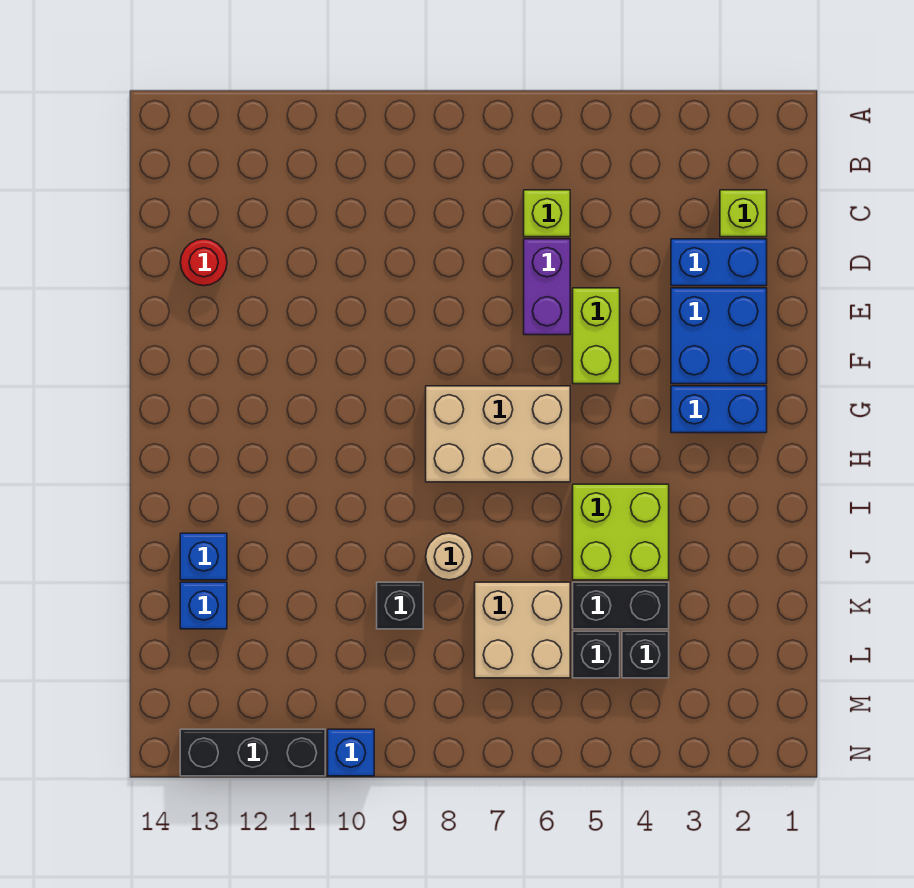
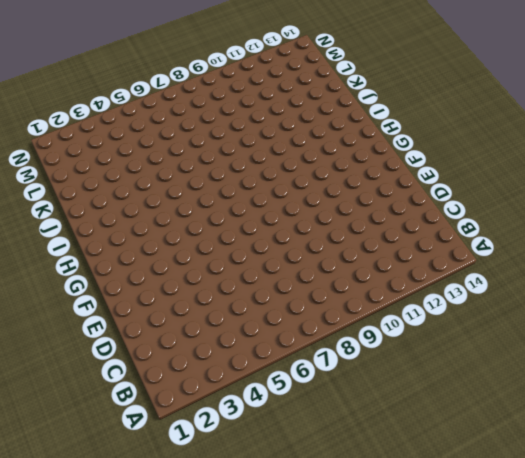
none -> lime brick C2 level 1
none -> lime brick C6 level 1
none -> blue brick D2:D3 level 1

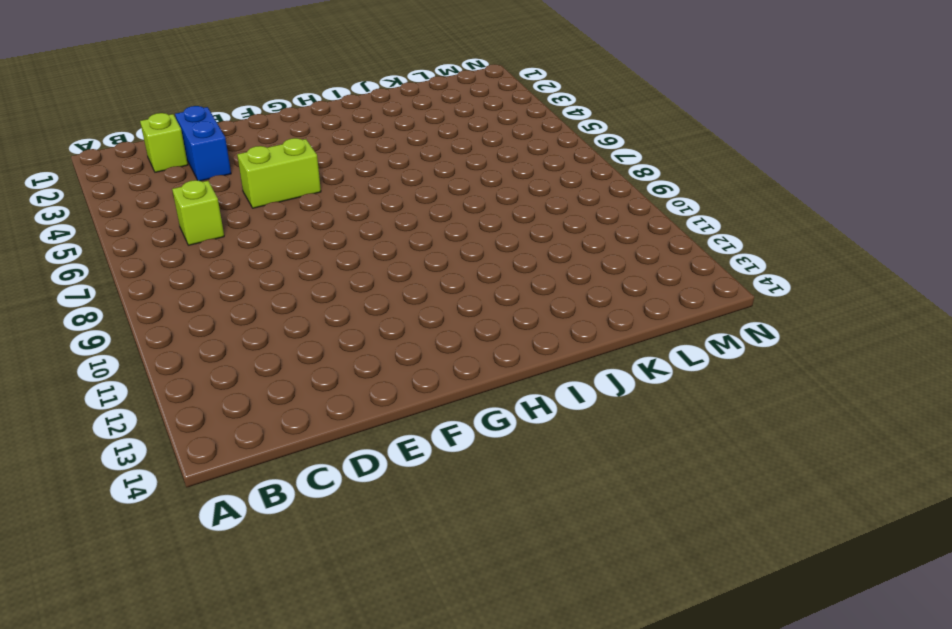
none -> purple brick D6:E6 level 1
none -> red round brick D13 level 1
none -> blue brick E2:F3 level 1

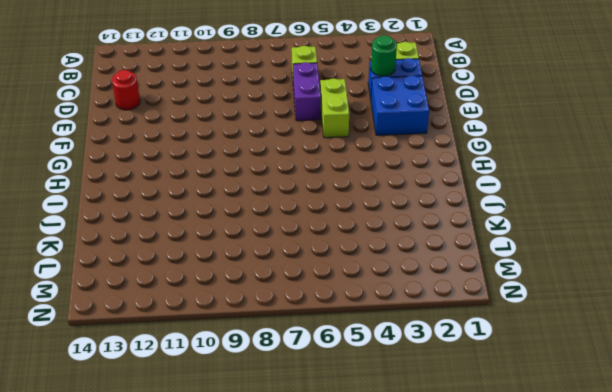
green round brick D3 level 2 -> none
none -> blue brick G2:G3 level 1
none -> tan brick G6:H8 level 1
none -> lime brick I4:J5 level 1

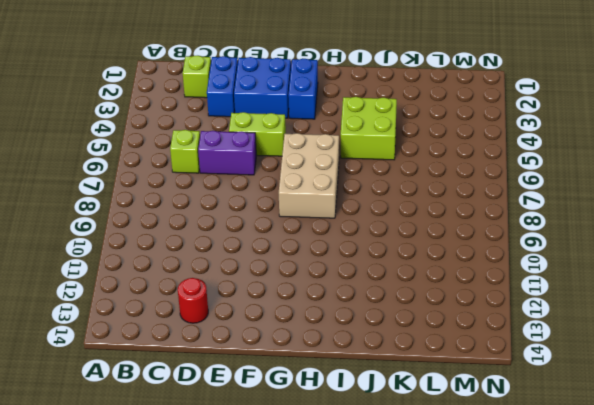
none -> tan round brick J8 level 1
none -> blue brick J13 level 1
none -> black brick K4:K5 level 1

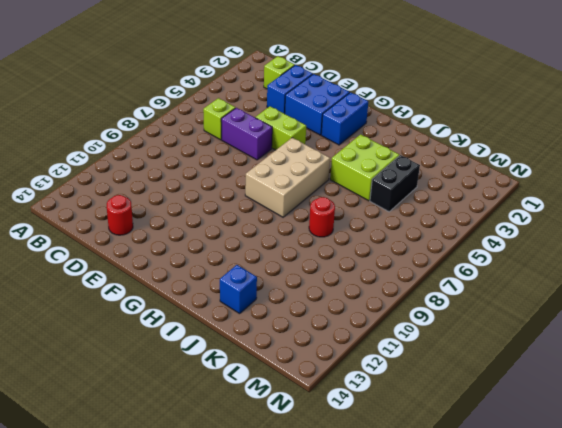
red round brick J8 level 1 -> tan round brick J8 level 1
none -> tan brick K6:L7 level 1
none -> black brick K9 level 1
none -> blue brick K13 level 1

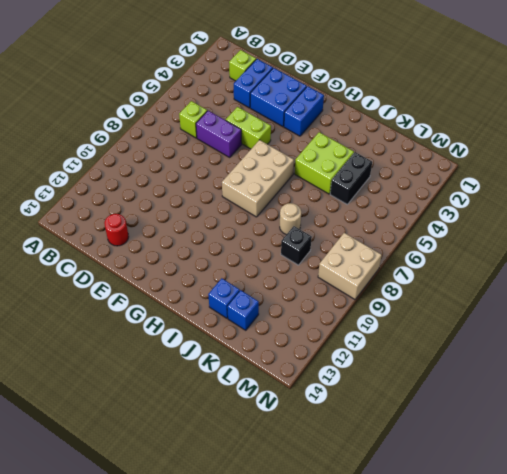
tan brick M8:N9 level 1 -> tan brick K6:L7 level 1
none -> black brick L4 level 1
none -> black brick L5 level 1
none -> blue brick N10 level 1

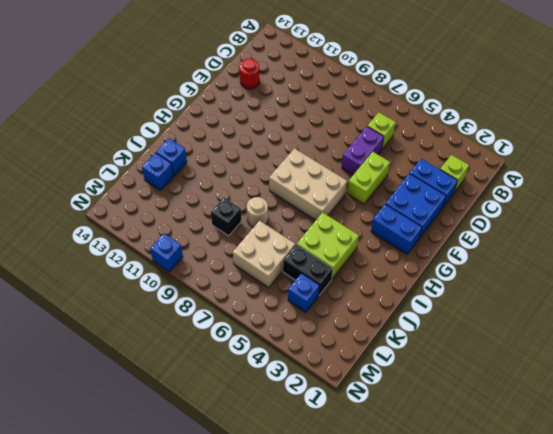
blue brick L4 level 1 -> black brick L4 level 1
none -> black brick L5 level 1
none -> black brick N11:N13 level 1

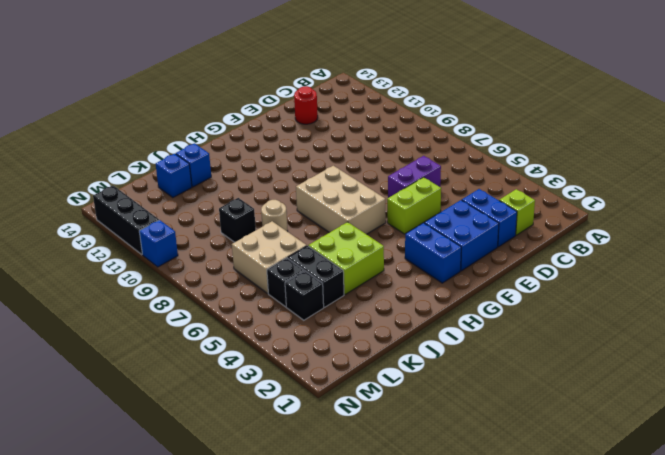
none -> lime brick C6 level 1

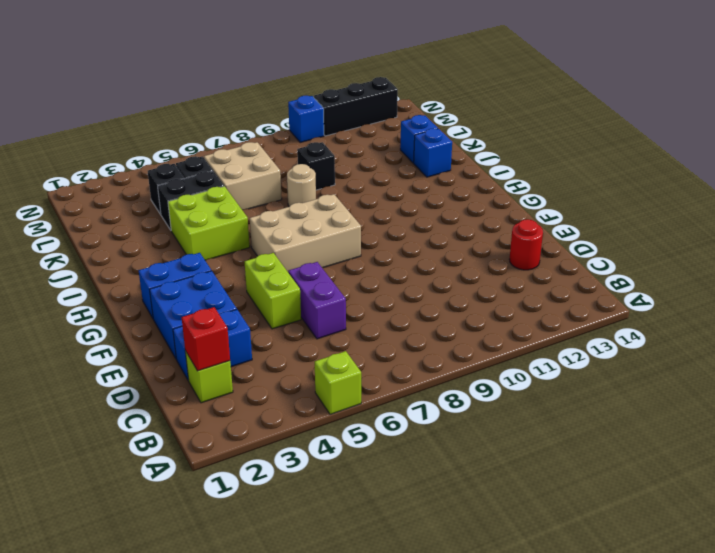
lime brick A5 level 1 -> lime brick C6 level 1
red brick C2 level 2 -> none

